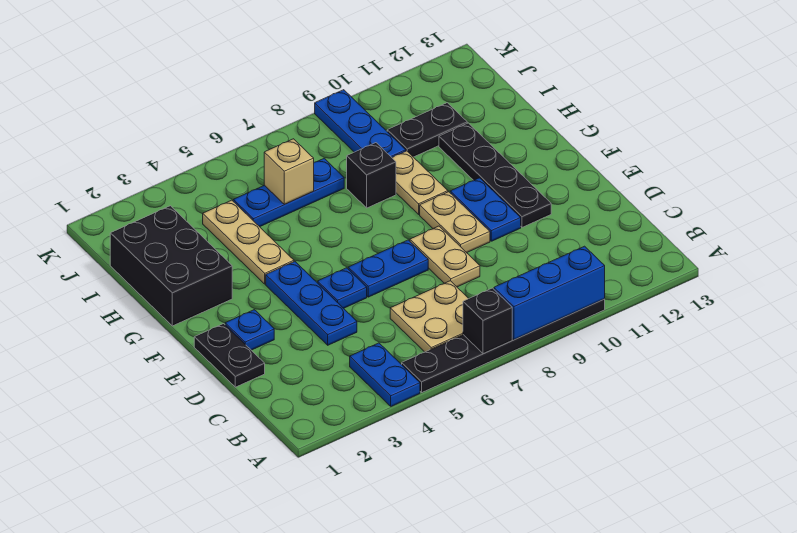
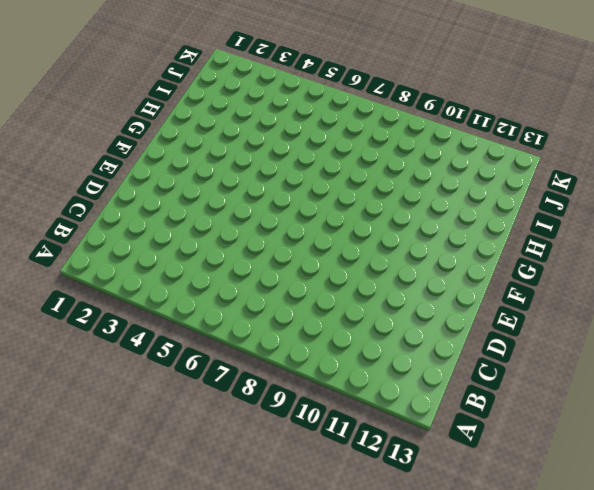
none -> blue plate A4:B4 level 1
none -> black plate A5:A10 level 1
none -> tan plate B6:C7 level 1

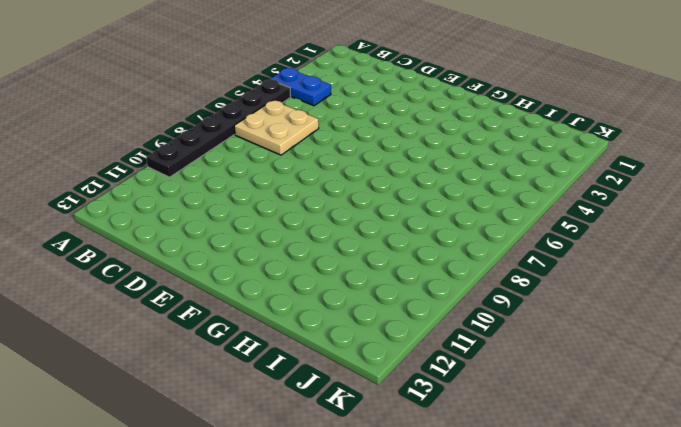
none -> black plate D1:E1 level 1
none -> blue plate D4:F4 level 1
none -> tan plate D8:E8 level 1

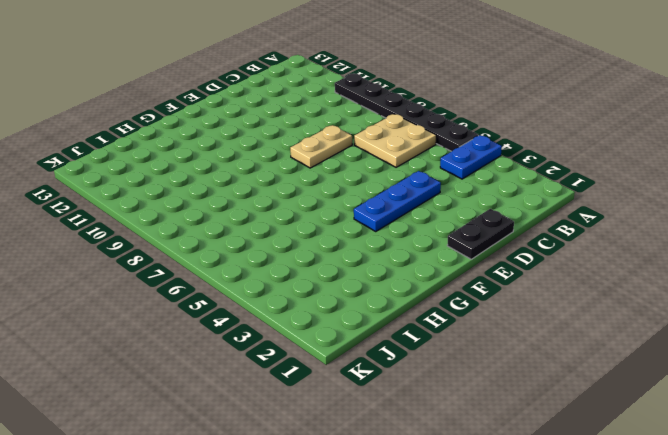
none -> blue plate E2 level 1
none -> blue plate E5 level 1
none -> blue plate E6:E7 level 1

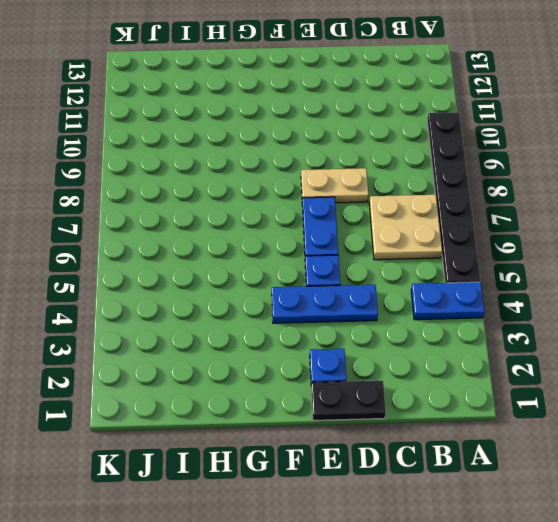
none -> tan plate E9:F9 level 1
none -> blue plate E10:F10 level 1
none -> black plate E11:H11 level 1

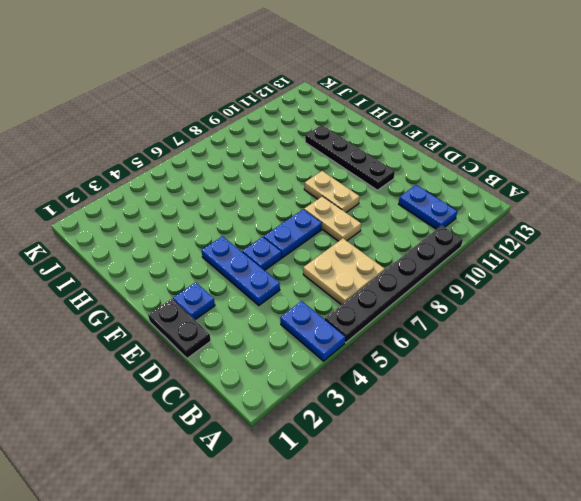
blue plate B11:C11 level 1 -> blue plate E10:F10 level 1
none -> black brick G1:I2 level 1
none -> tan plate G4:I4 level 1
none -> tan plate G9:H9 level 1

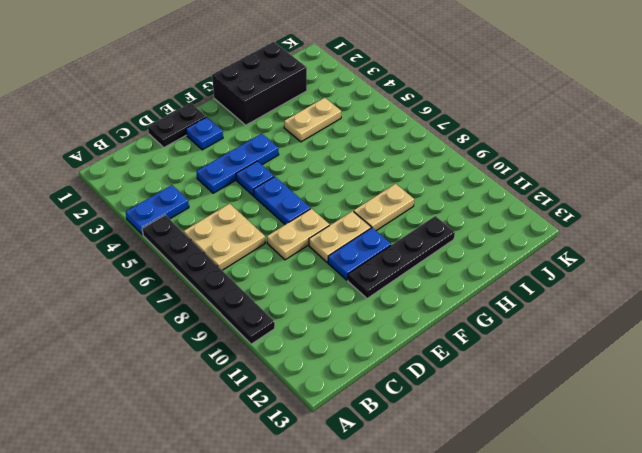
tan plate H4:I4 level 1 -> tan plate G4:I4 level 1
none -> black brick H8 level 1
none -> blue plate I5:I7 level 1
none -> blue plate I9:K9 level 1

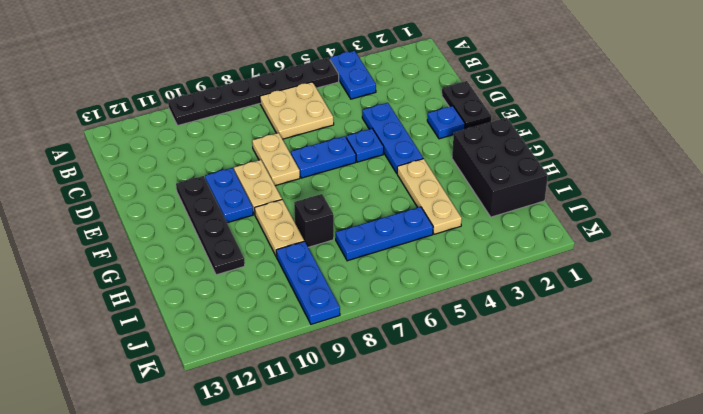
none -> black plate I10:I11 level 1
none -> black brick A7 level 2
none -> blue brick A8:A10 level 2

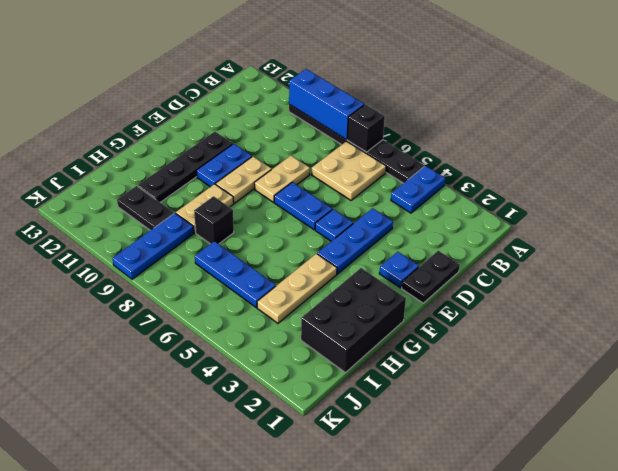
none -> tan brick I6 level 2

